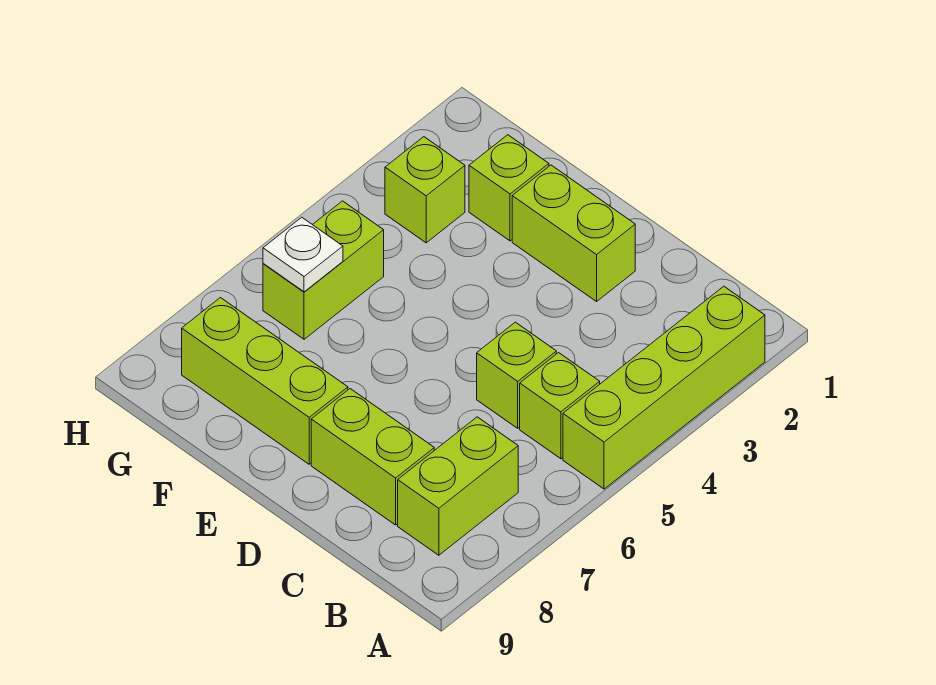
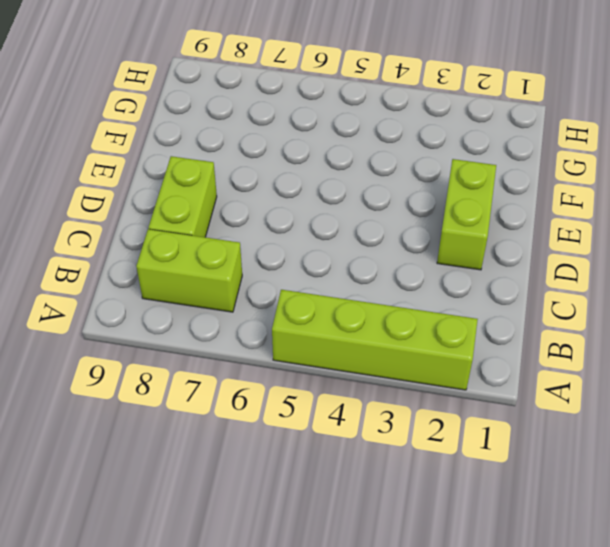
none -> lime brick B5 level 1
none -> lime brick C5 level 1

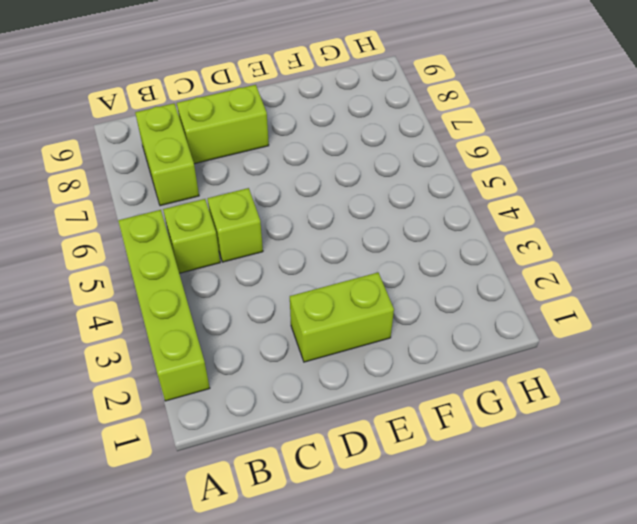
none -> lime brick E8:G8 level 1
none -> lime brick F2 level 1

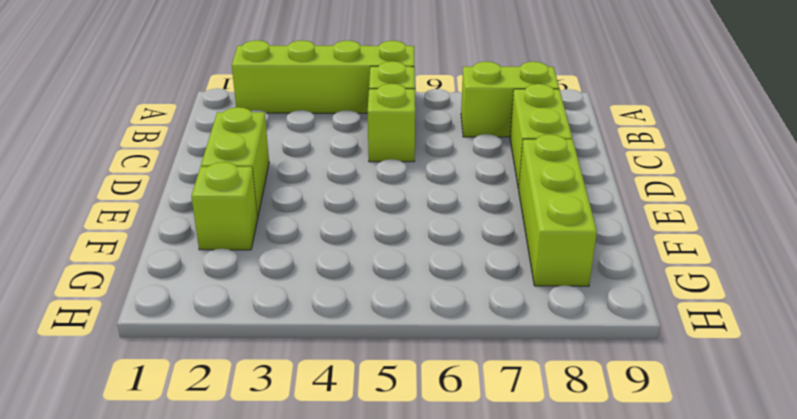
none -> lime brick G3 level 1
none -> lime brick G5:G6 level 1

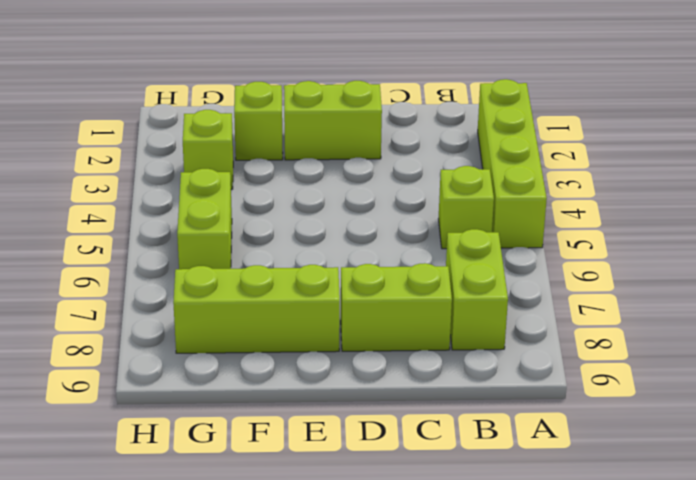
none -> lime brick C5 level 1
none -> white plate G6 level 2

